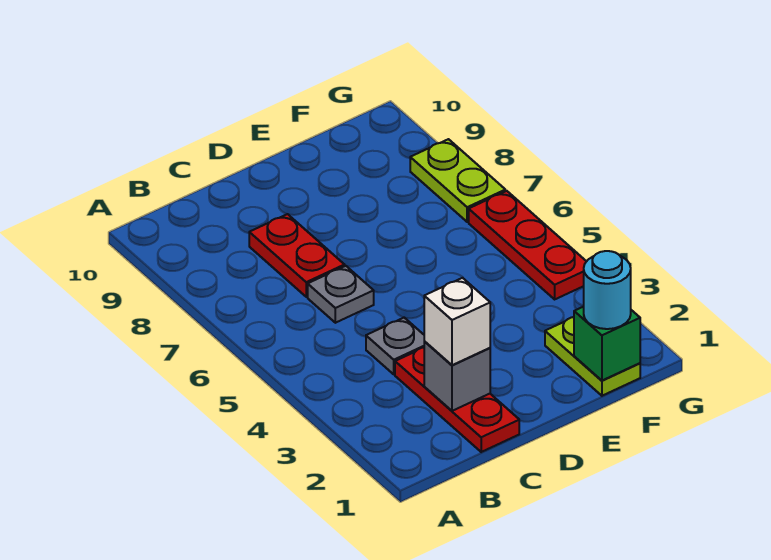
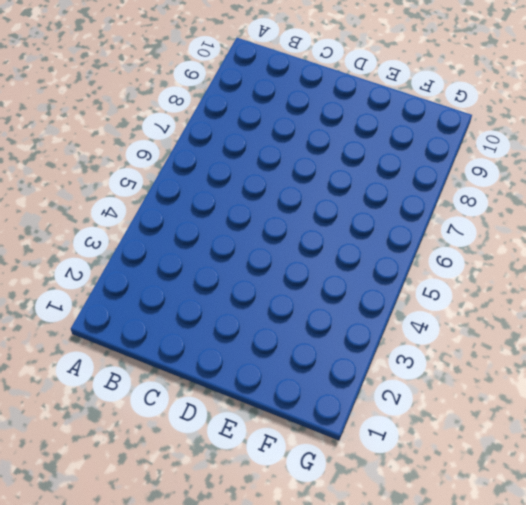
none -> red plate C1:C3 level 1
none -> grey plate C4 level 1

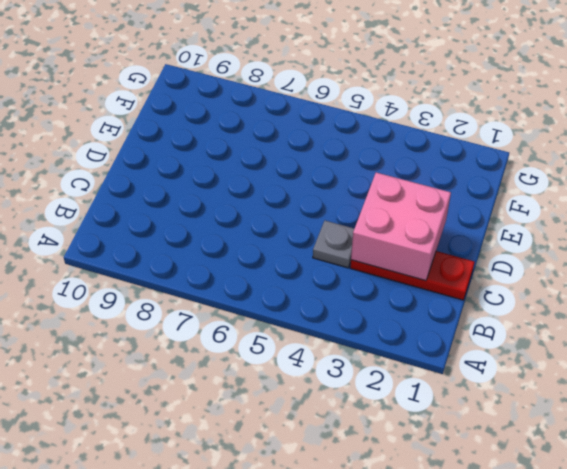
pink brick C2:D3 level 2 -> grey brick C2 level 2
none -> grey plate C6 level 1
none -> red plate C7:C8 level 1

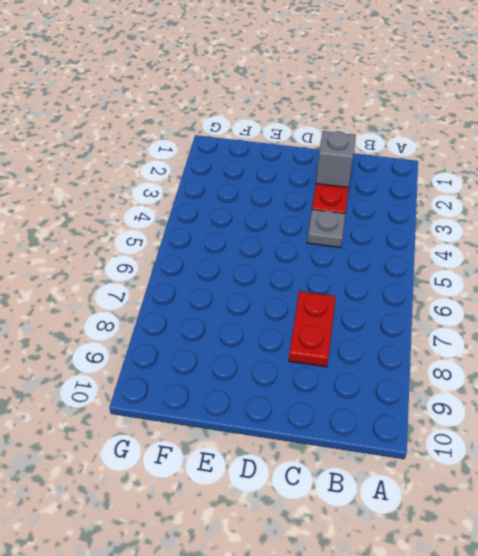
none -> grey plate C6 level 1
none -> lime plate F1:F2 level 1

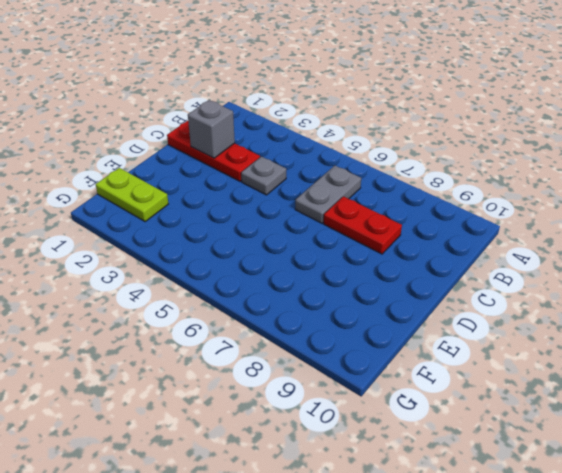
grey plate B6:C6 level 1 -> grey plate C6 level 1
none -> red plate G4:G6 level 1
none -> lime plate G7:G8 level 1

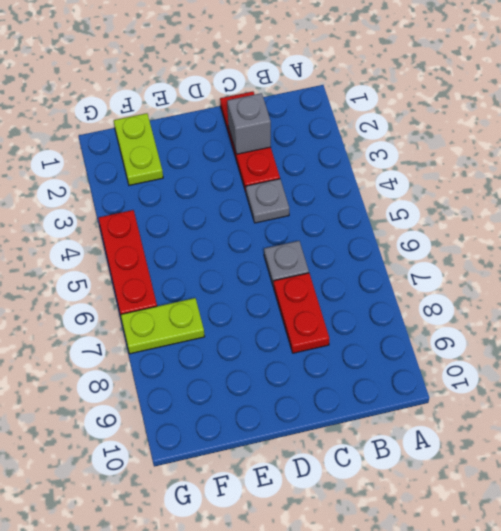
lime plate F7:G7 level 1 -> lime plate G7:G8 level 1
none -> green brick F1 level 2
none -> white brick C2 level 3

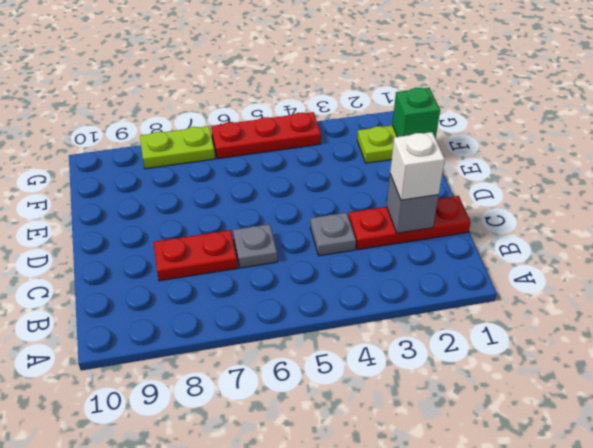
none -> cyan round brick F1 level 3

